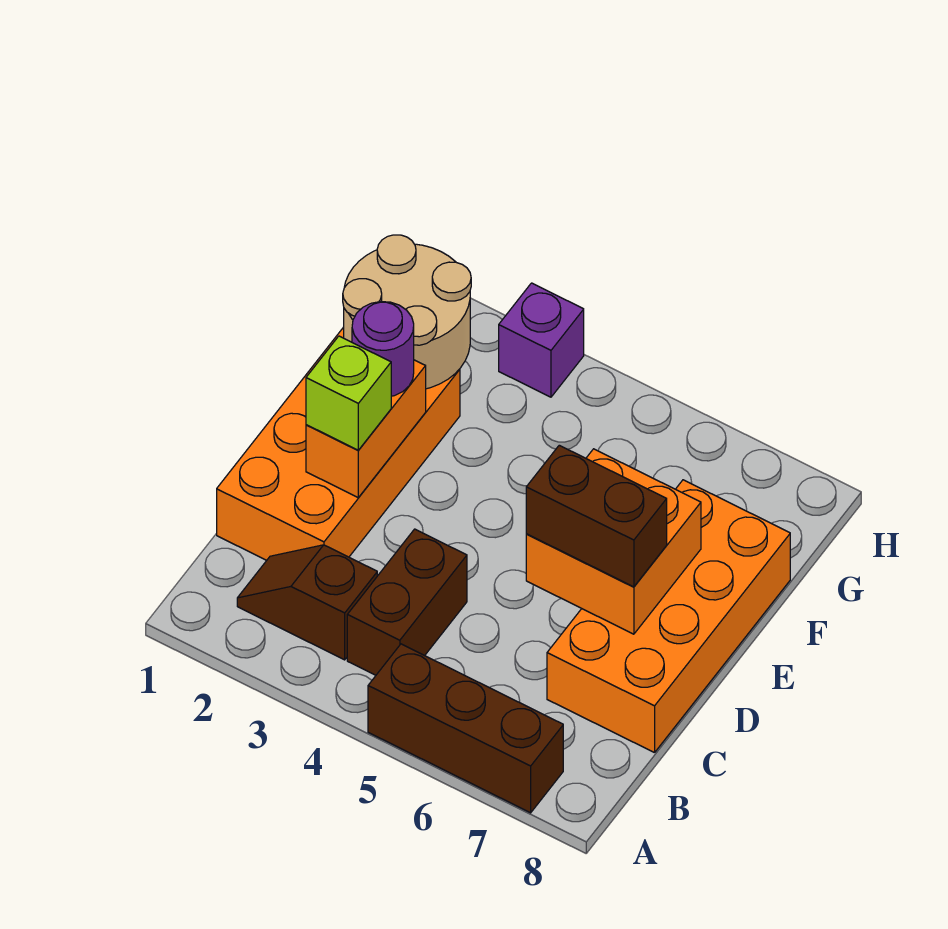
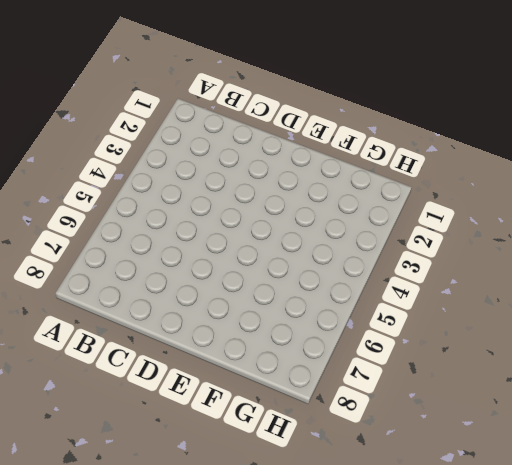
none -> brown brick A5:A7 level 1
none -> brown slope B2:B3 level 1 top 3
none -> brown brick B4:C4 level 1

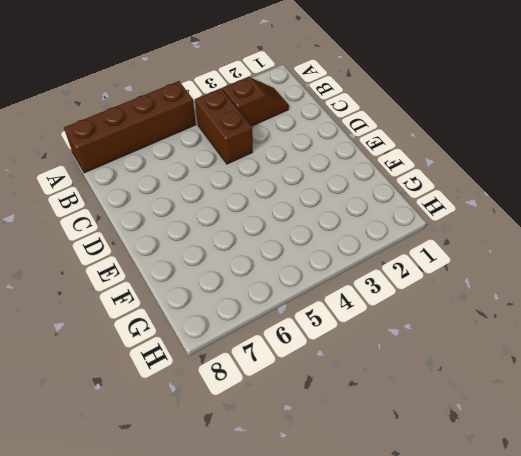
brown brick A5:A8 level 1 -> brown brick A5:A7 level 1
none -> orange brick C1:F2 level 1
none -> orange brick C7:F8 level 1
none -> purple brick H3 level 1

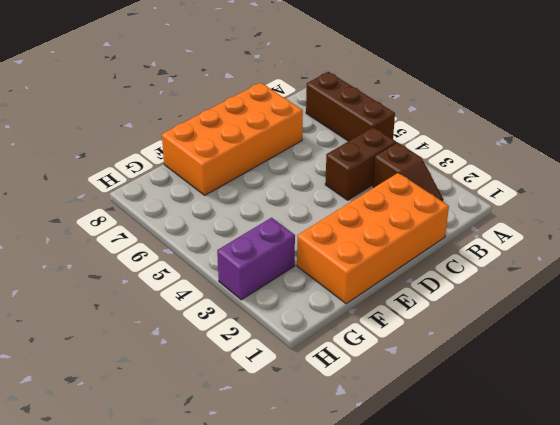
purple brick G3:H3 level 1 -> purple brick H3 level 1
none -> orange brick D2:E2 level 2
none -> orange brick D6:E7 level 2
none -> tan round brick F1:G2 level 2

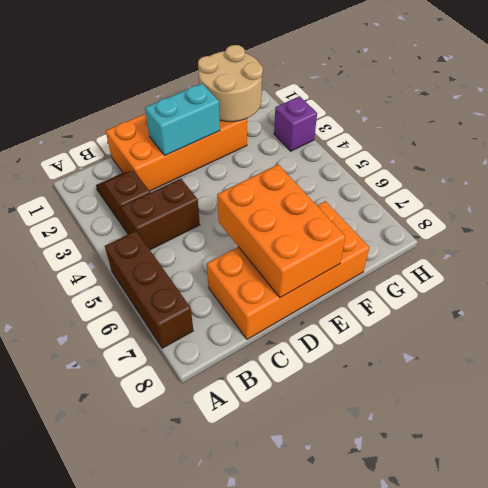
cyan brick D2:E2 level 2 -> orange brick D2:E2 level 2
orange brick D6:E8 level 2 -> orange brick D6:E7 level 2
none -> lime brick D2 level 3
none -> brown brick D6:D7 level 3
none -> purple round brick E2 level 3

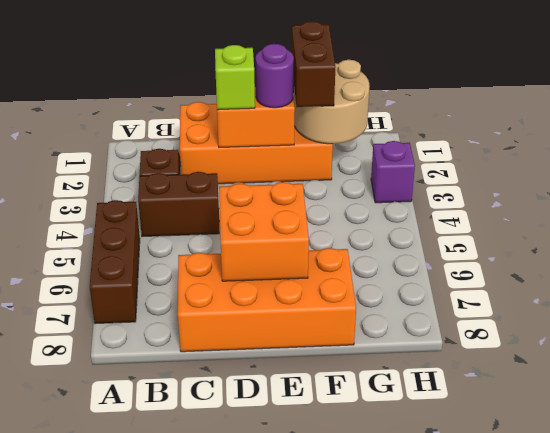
brown brick F1:F2 level 3 -> brown brick D6:D7 level 3

